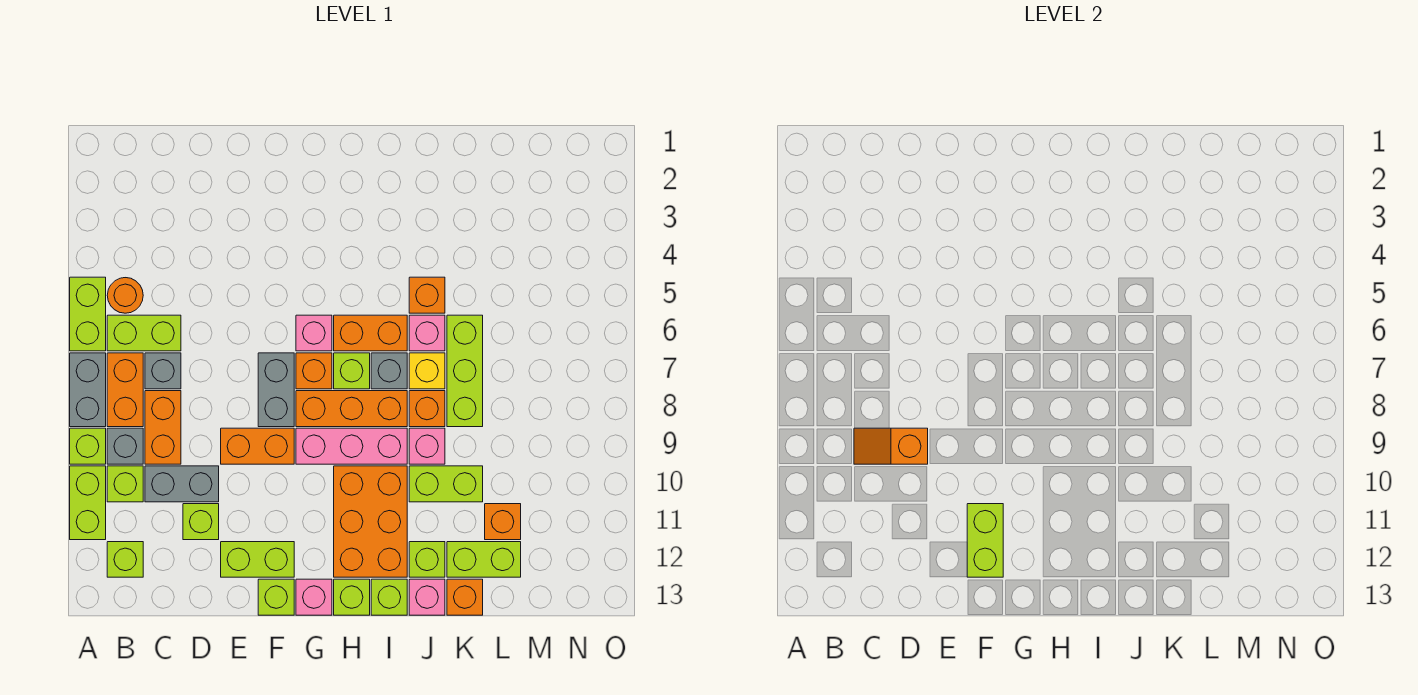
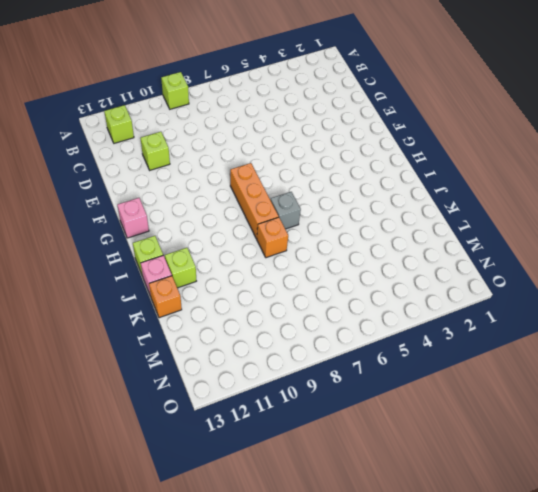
none -> lime brick A5:A6 level 1
none -> grey brick A7:A8 level 1
none -> lime brick A10:A11 level 1
none -> orange round brick B5 level 1

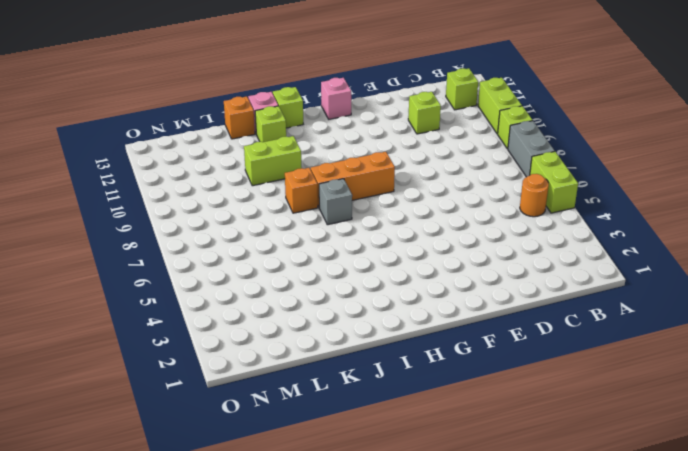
none -> lime brick B6:C6 level 1
none -> orange brick B7:B8 level 1
none -> grey brick B9 level 1
none -> lime brick B10 level 1

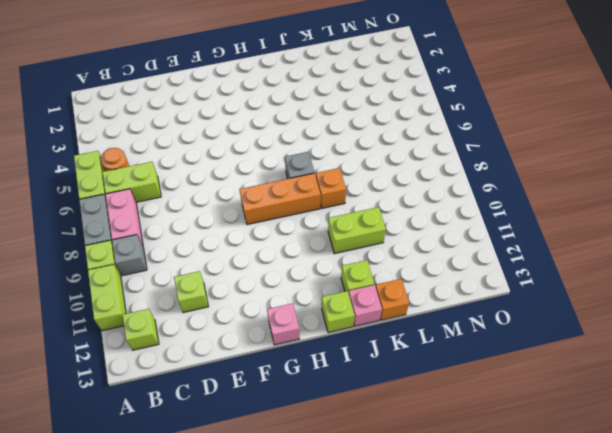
pink brick B7:B8 level 1 -> orange brick B7:B8 level 1
none -> lime brick B10 level 1
none -> grey brick C7 level 1
none -> orange brick C8:C9 level 1
none -> grey brick C10:D10 level 1

